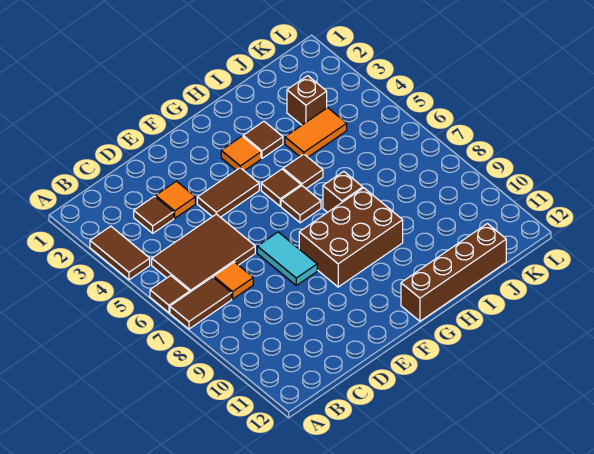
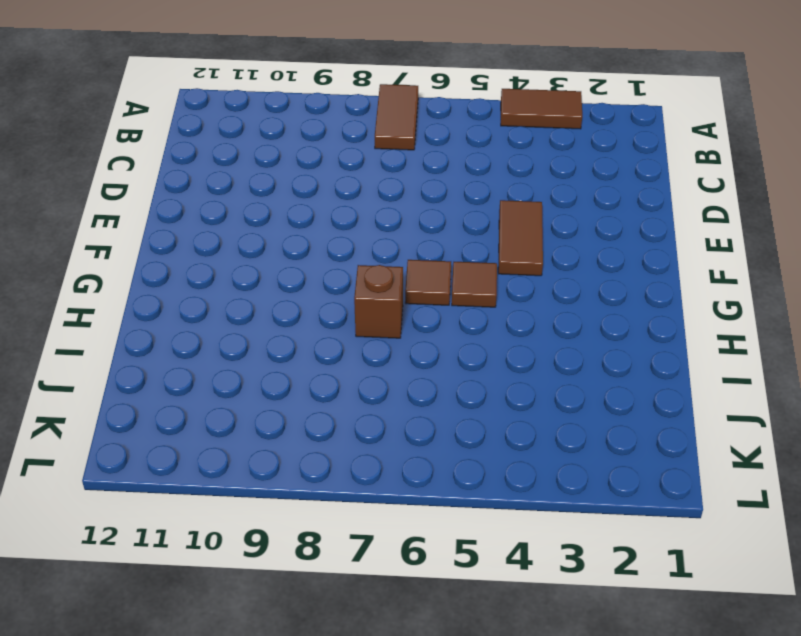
none -> brown tile A6 level 1
none -> brown tile B5:D6 level 1
none -> brown tile C3 level 1

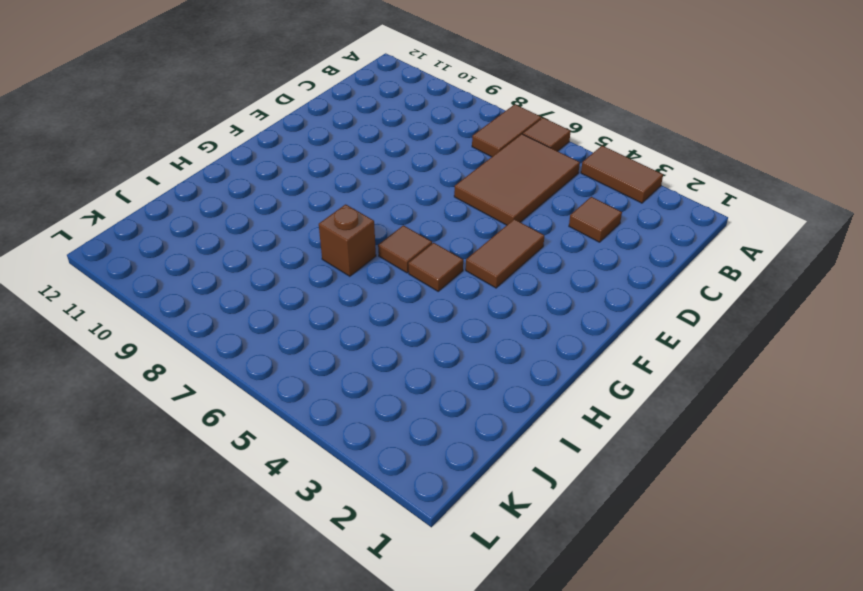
none -> orange tile C7 level 1
none -> orange tile D3 level 1
none -> cyan tile E7:E8 level 1

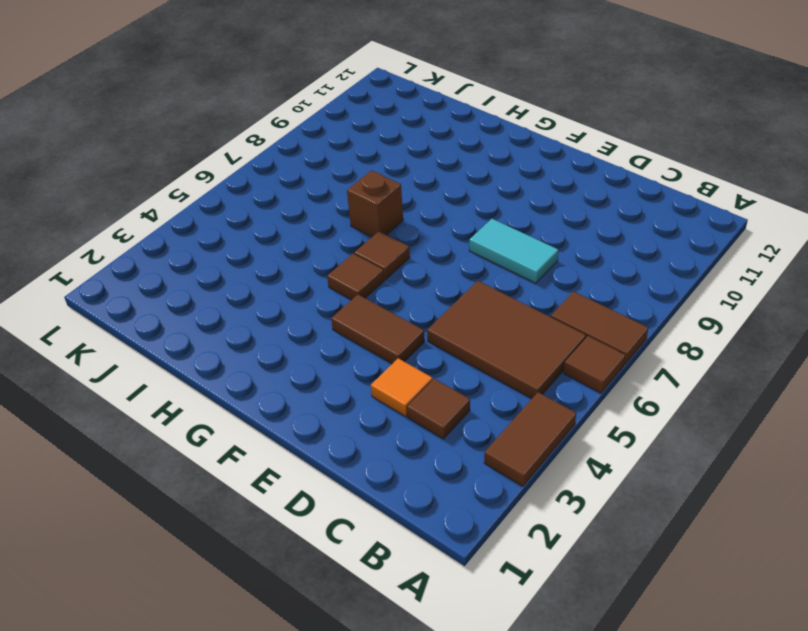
cyan tile D8:E8 level 1 -> cyan tile E7:E8 level 1
none -> orange tile C7 level 1
none -> brown brick F8:H9 level 1
none -> orange tile G3 level 1

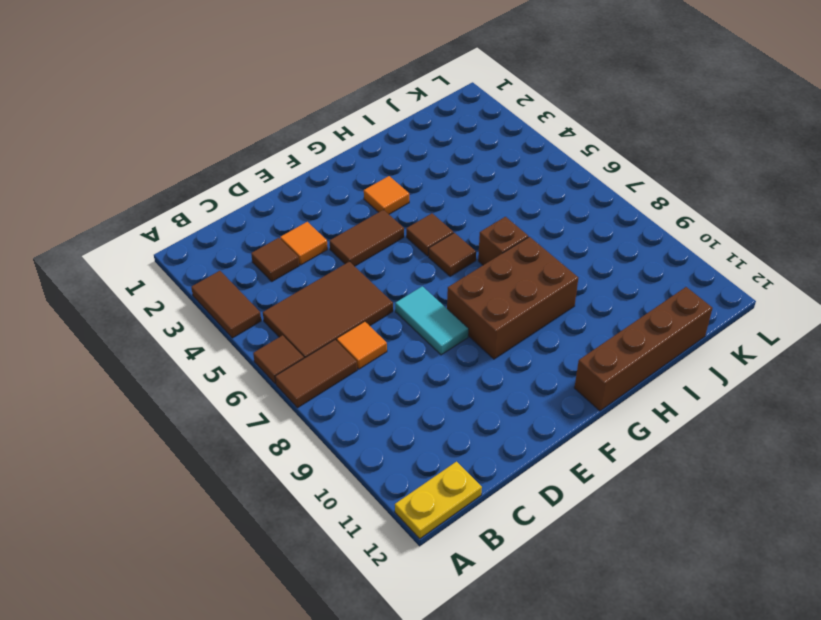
yellow plate A12:B12 level 1 -> none
none -> brown tile H3 level 1
none -> brown tile H5 level 1
none -> orange tile I4:J4 level 1

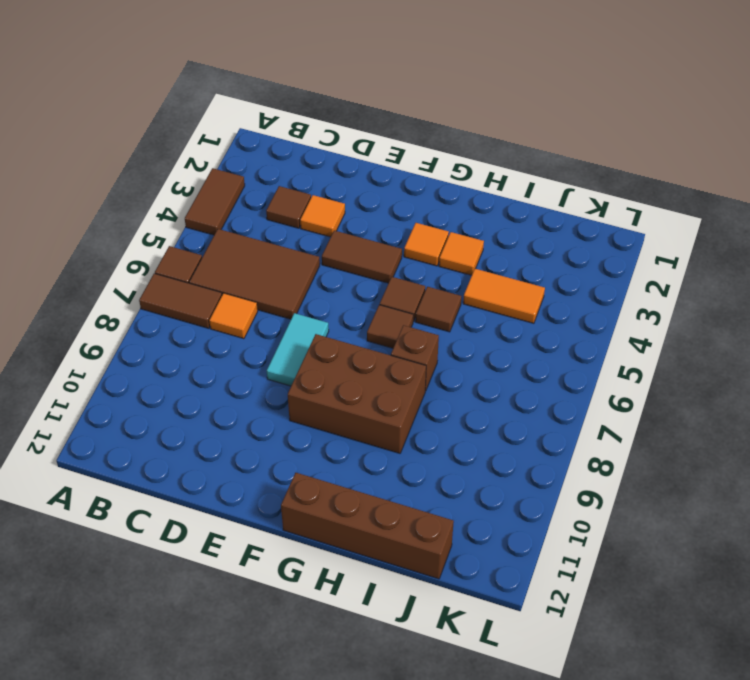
orange tile H3 level 1 -> brown tile H3 level 1
none -> brown brick J3 level 1

